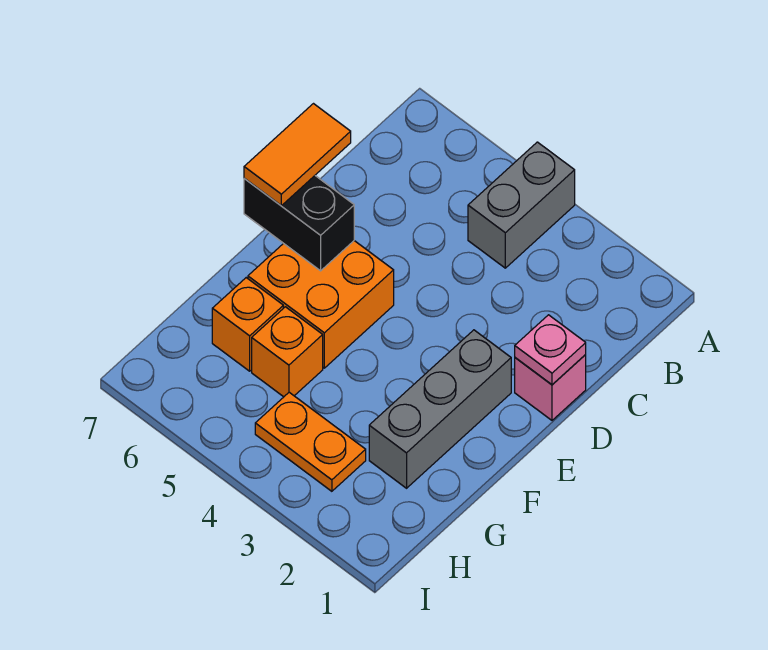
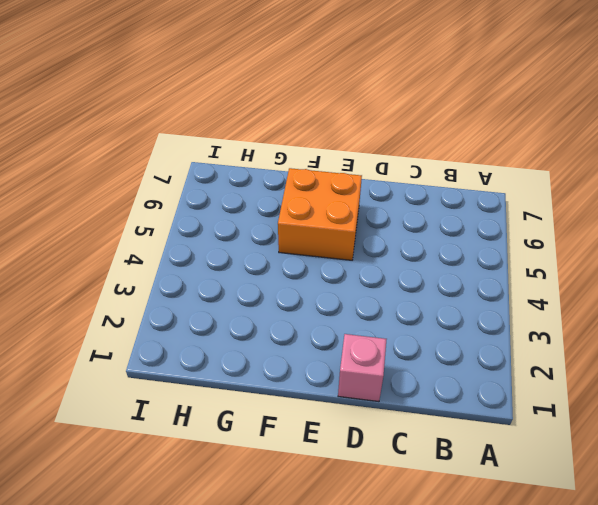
none -> grey brick A4:B4 level 1
none -> grey brick E2:G2 level 1

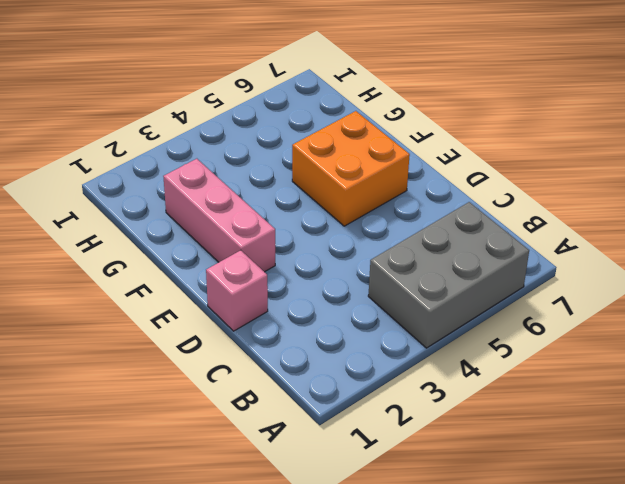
grey brick A4:B6 level 1 -> grey brick A4:B4 level 1
pink brick E2:G2 level 1 -> grey brick E2:G2 level 1
none -> orange brick G5 level 1
none -> orange brick G6 level 1

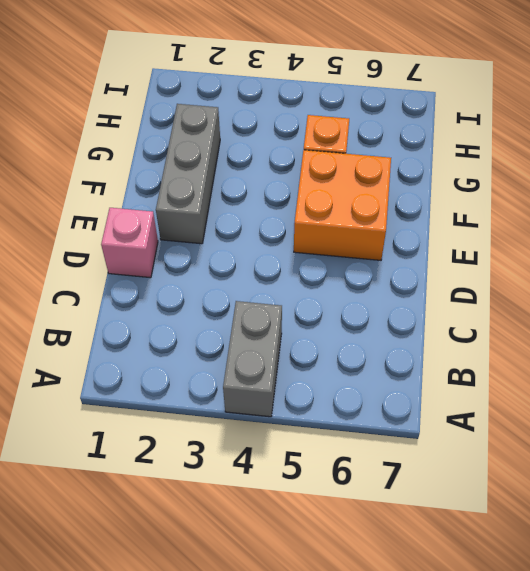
none -> orange brick G6 level 1
none -> orange plate H3:H4 level 1

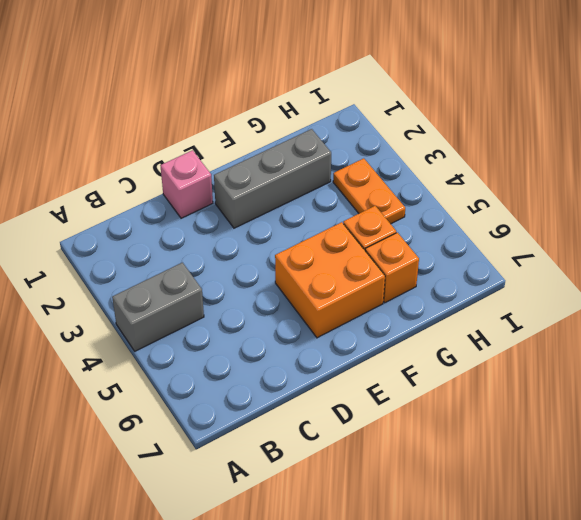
none -> pink plate D1 level 2
none -> black brick E6:E7 level 2

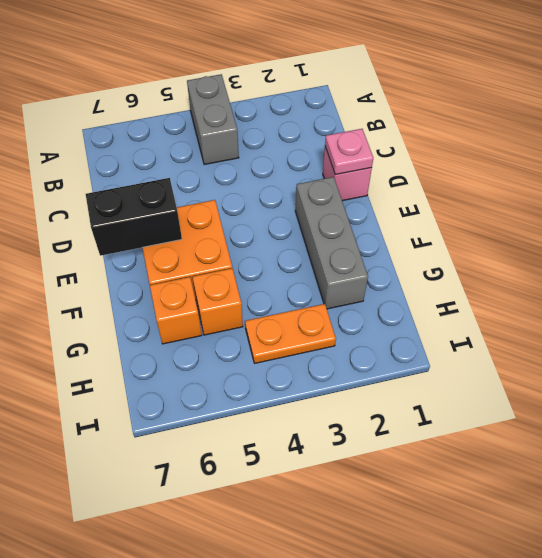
none -> orange tile D7:E7 level 3

